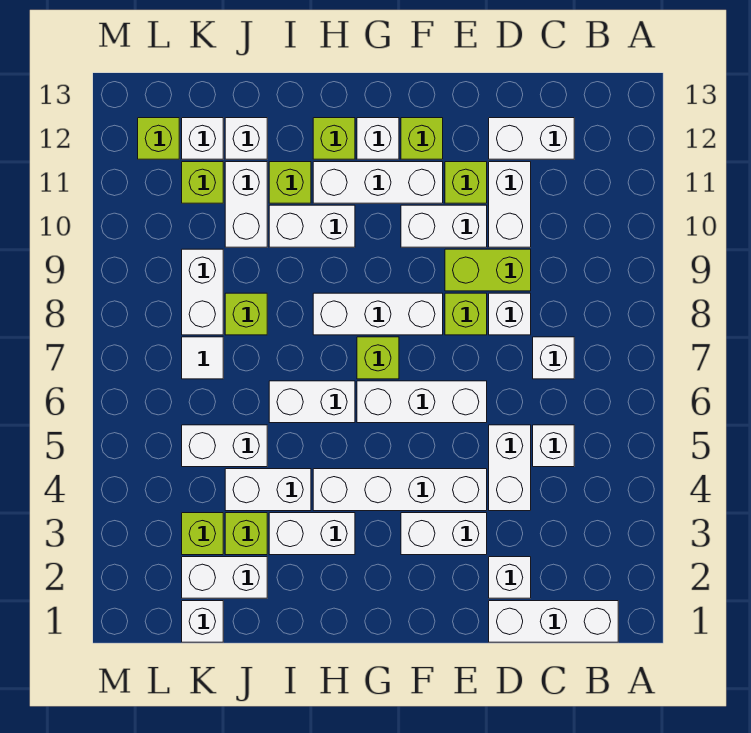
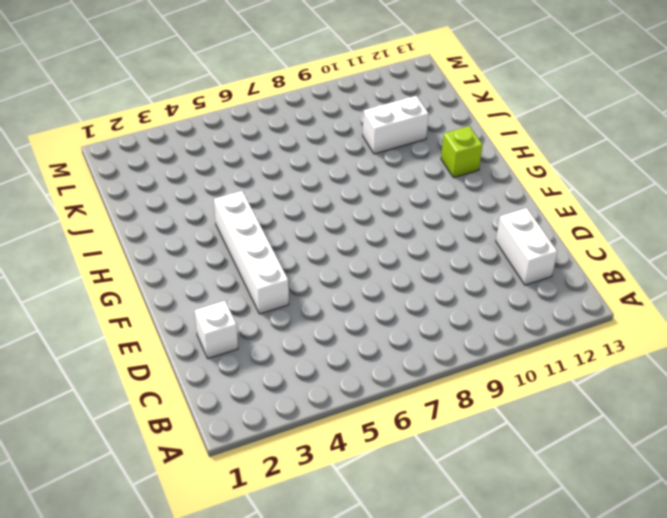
none -> white brick B1:D1 level 1
none -> white brick C5 level 1
none -> white brick C7 level 1
none -> white brick D4:D5 level 1

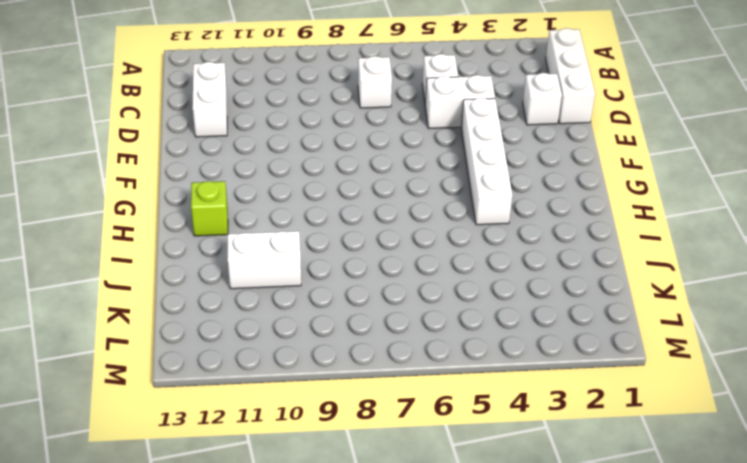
none -> white brick D8 level 1
none -> lime brick D9:E9 level 1
none -> white brick D10:D11 level 1
none -> white brick E3:F3 level 1

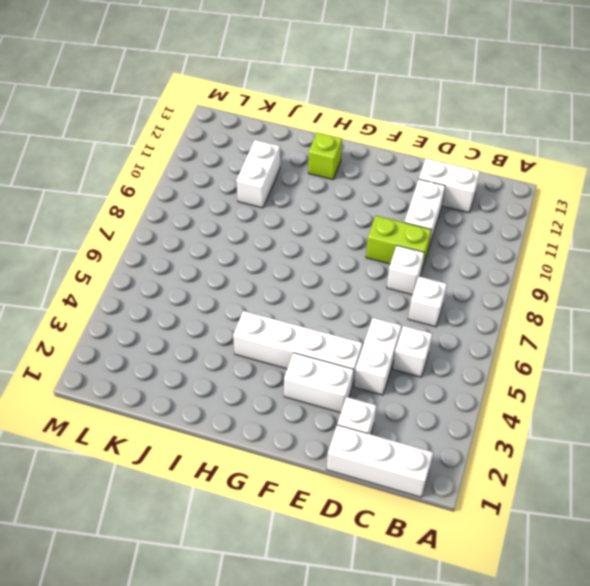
none -> white brick E6:G6 level 1
none -> lime brick E8 level 1
none -> white brick E10:F10 level 1
none -> lime brick E11 level 1

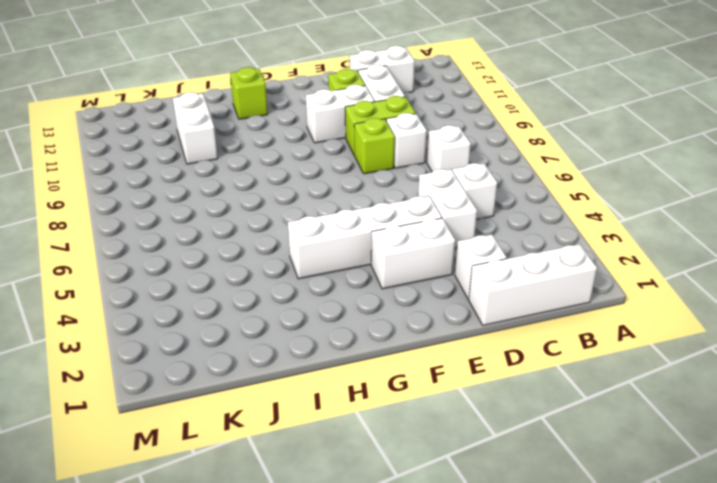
none -> white brick E6:G6 level 1
none -> white brick F8:H8 level 1
none -> white brick F11:H11 level 1
none -> lime brick F12 level 1

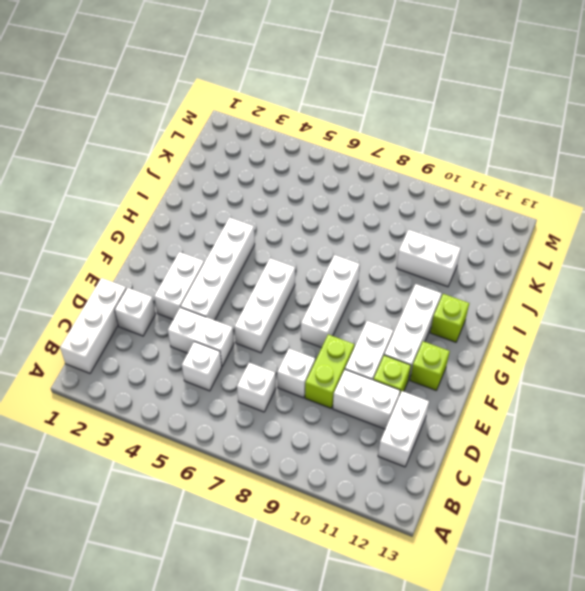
none -> lime brick E8 level 1
none -> lime brick G7 level 1
none -> white brick G12 level 1
none -> white brick H3:I3 level 1

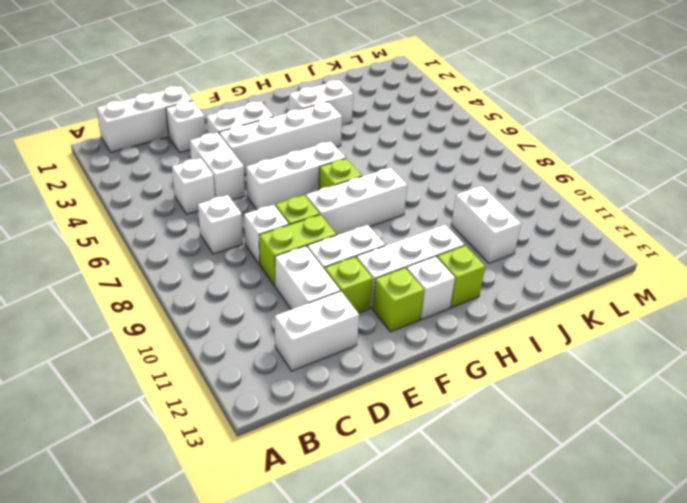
none -> white brick H6:I6 level 1
none -> white brick H10:I10 level 1
none -> white brick I4:J4 level 1
none -> lime brick I11 level 1

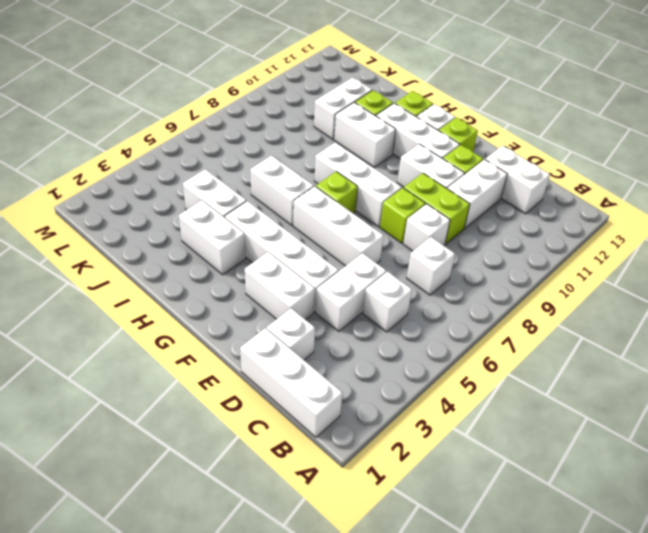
none -> white brick J2:K2 level 1
none -> lime brick J3 level 1
none -> white brick J5:K5 level 1
none -> lime brick J8 level 1

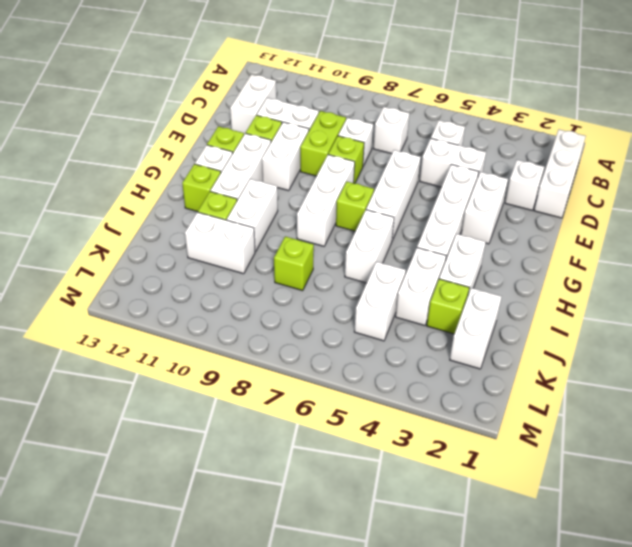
none -> white brick J12 level 1
none -> white brick K1 level 1
none -> lime brick K3 level 1
none -> white tile K7 level 1

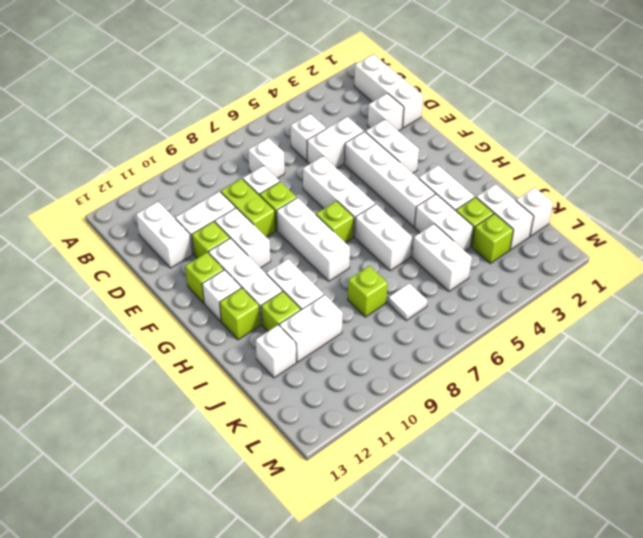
none -> white brick K8:K9 level 1
none -> lime brick K11 level 1
none -> white brick K12 level 1
none -> lime brick L12 level 1

